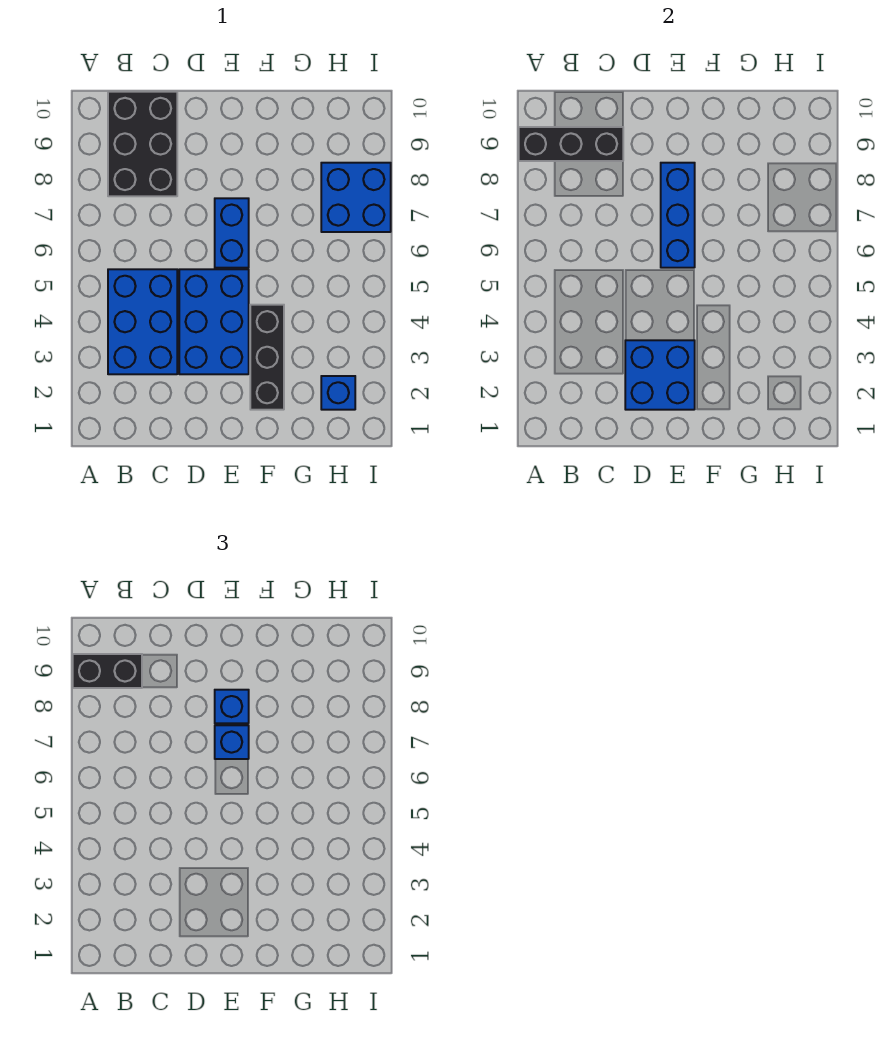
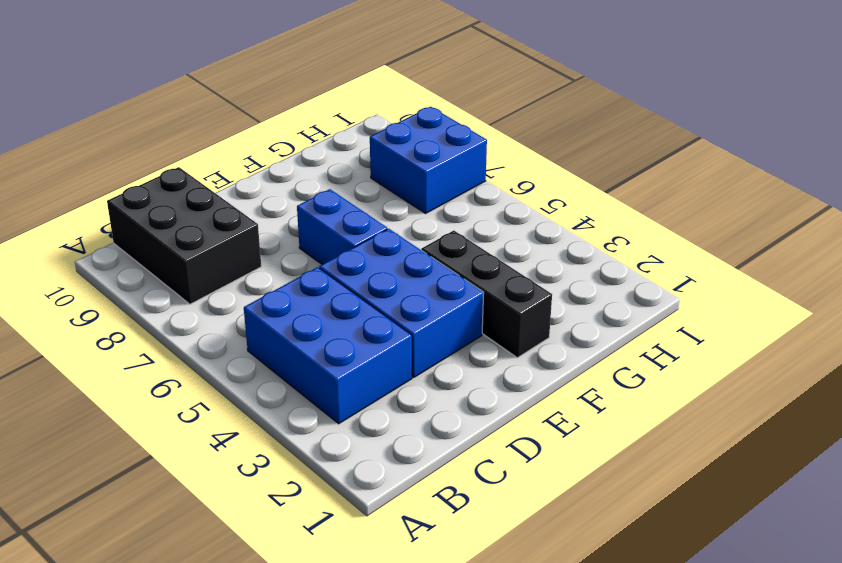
none -> blue brick H2 level 1
none -> black brick A9:C9 level 2
none -> blue brick D2:E3 level 2

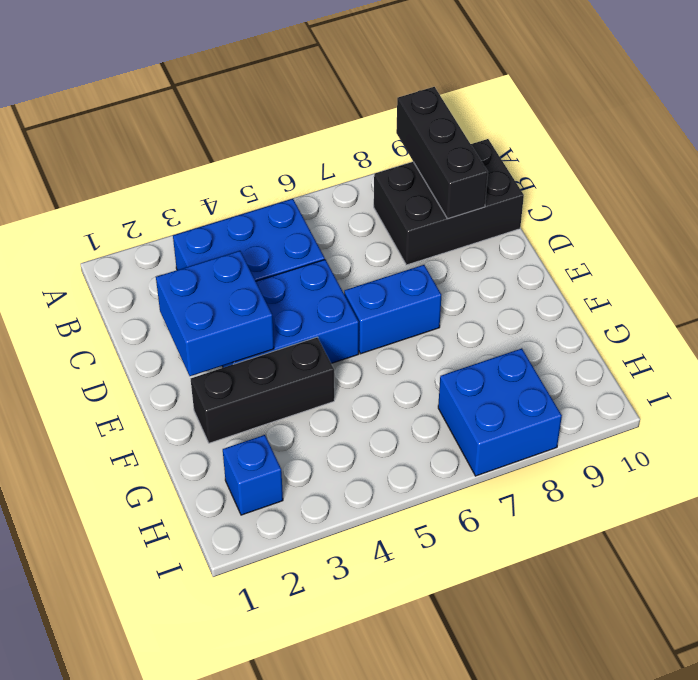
none -> blue brick E6:E8 level 2
none -> black brick A9:B9 level 3
none -> blue brick E7 level 3

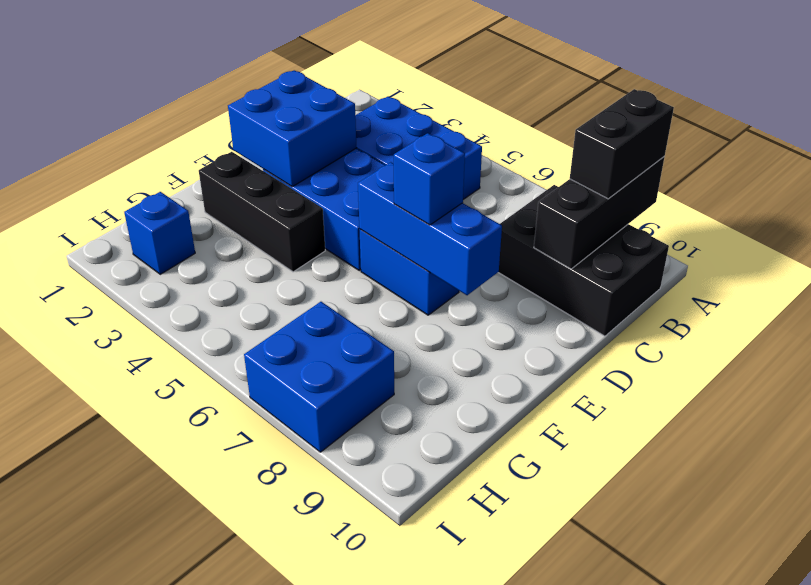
none -> blue brick E8 level 3

